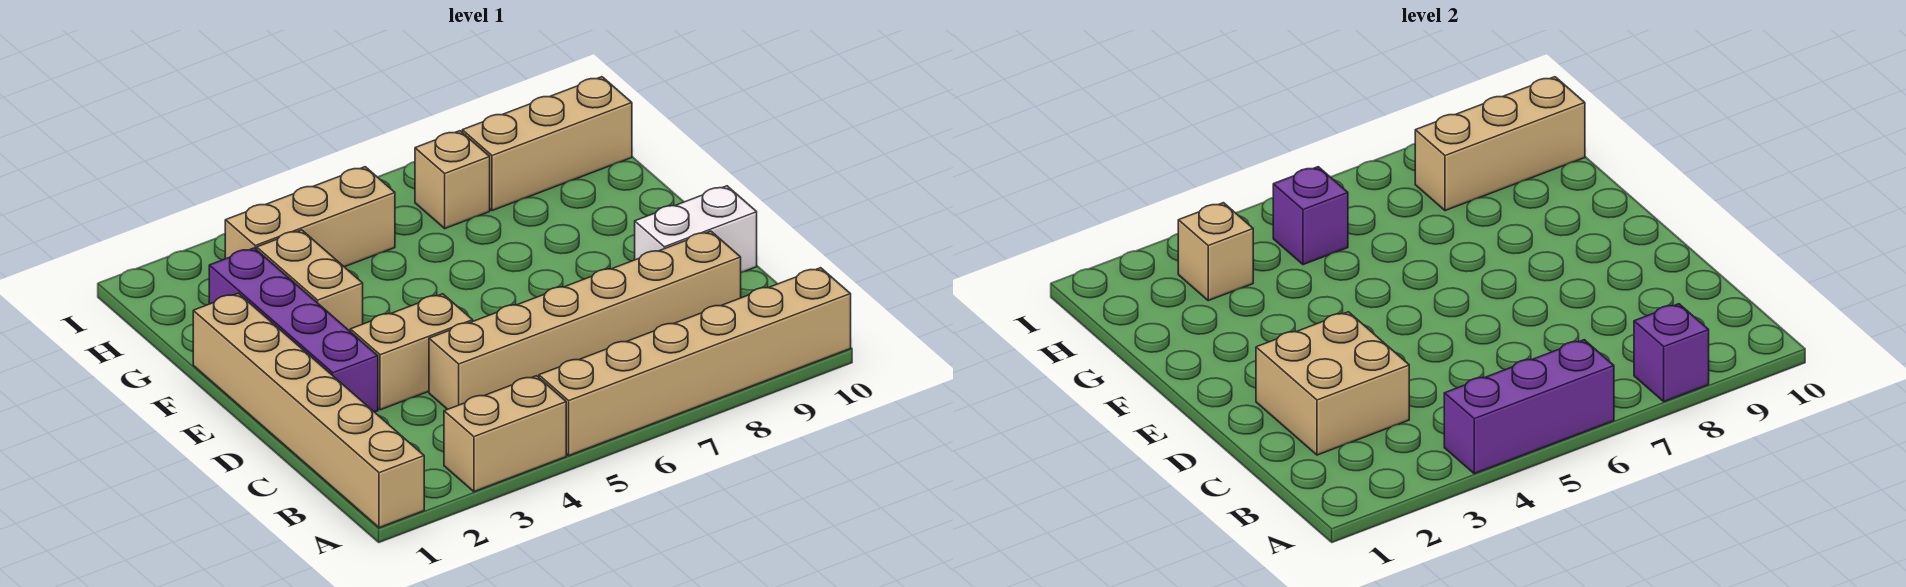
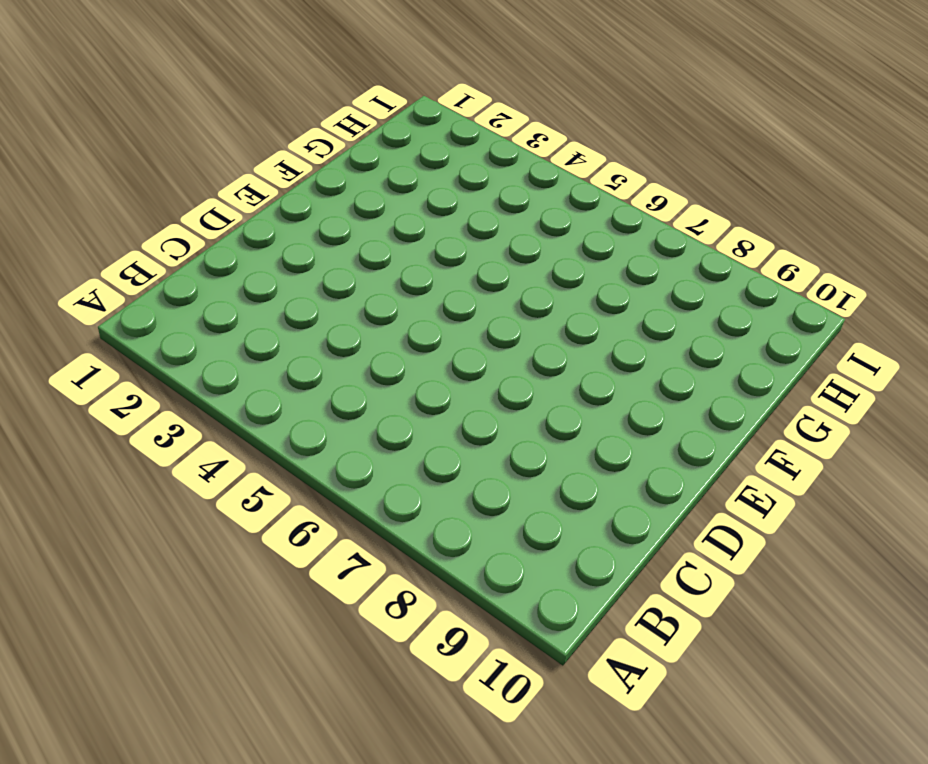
none -> tan brick A1:F1 level 1
none -> tan brick A3:A4 level 1
none -> tan brick A5:A10 level 1

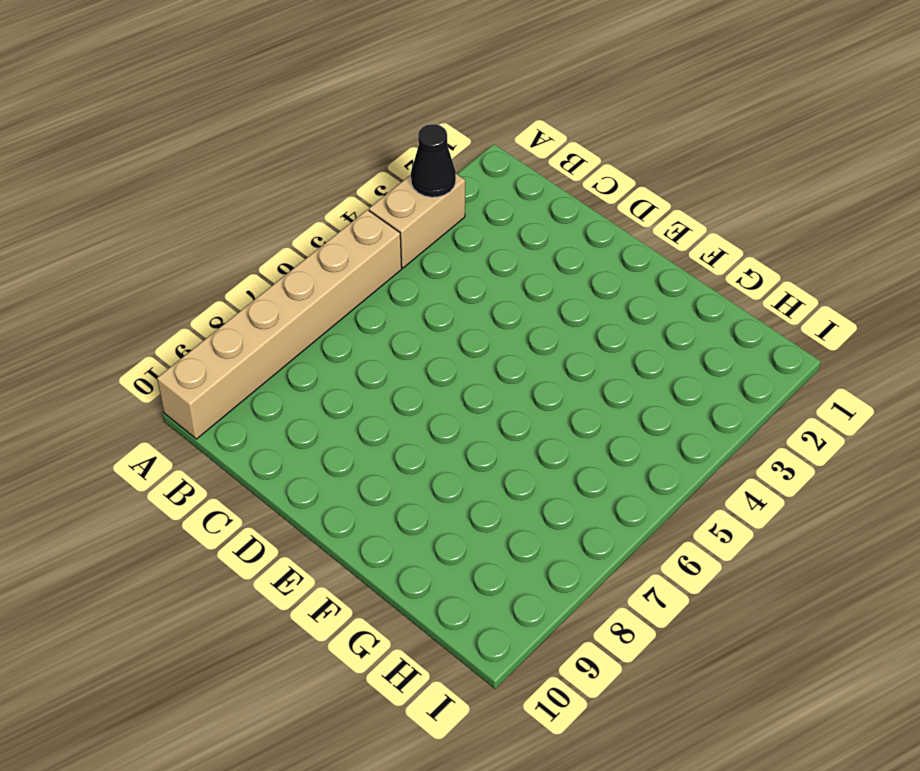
black cone A3 level 2 -> none
none -> tan brick A1:F1 level 1
none -> tan brick C4:C9 level 1
none -> purple brick D2:G2 level 1

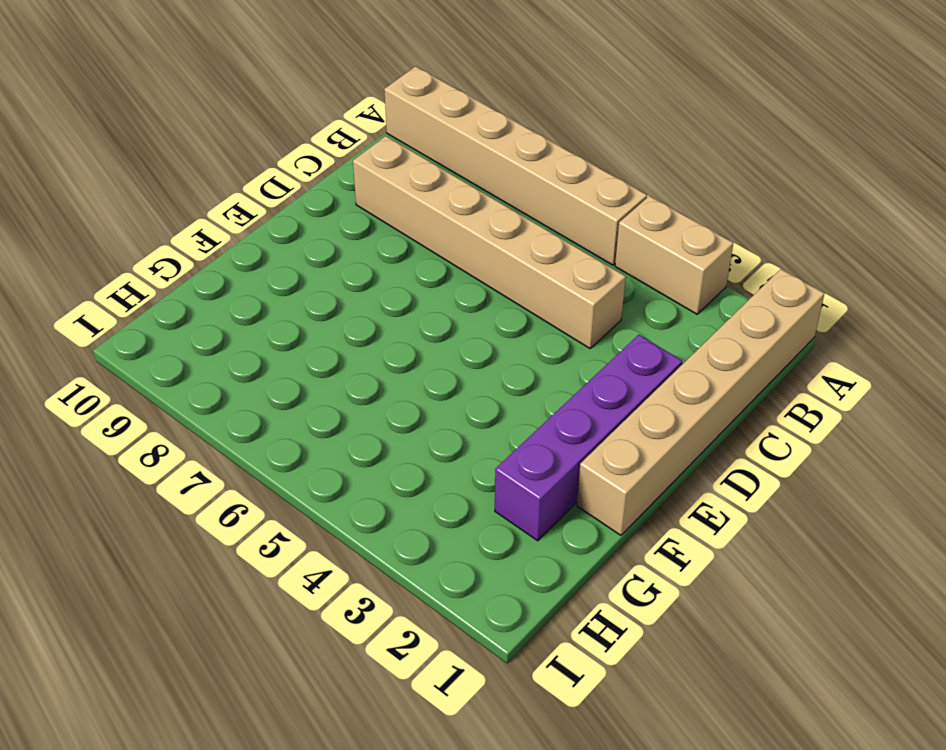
none -> tan brick D3:D4 level 1
none -> white brick D9:D10 level 1
none -> tan brick F3:G3 level 1

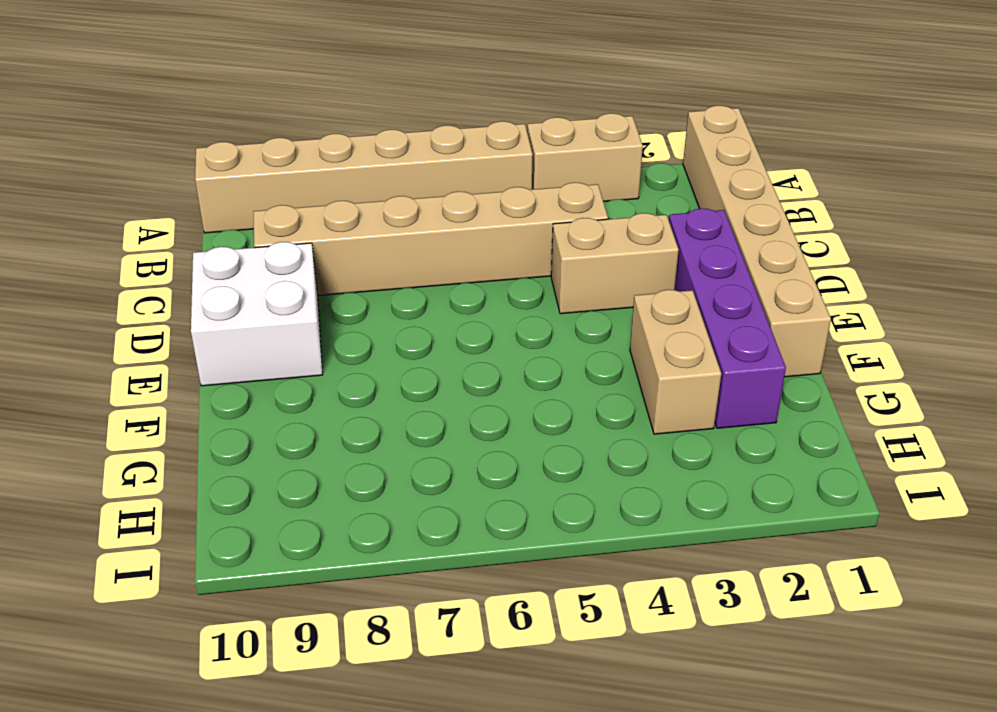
white brick D9:E10 level 1 -> white brick D9:D10 level 1
none -> tan brick H3:H5 level 1
none -> tan brick H7 level 1
none -> tan brick H8:H10 level 1

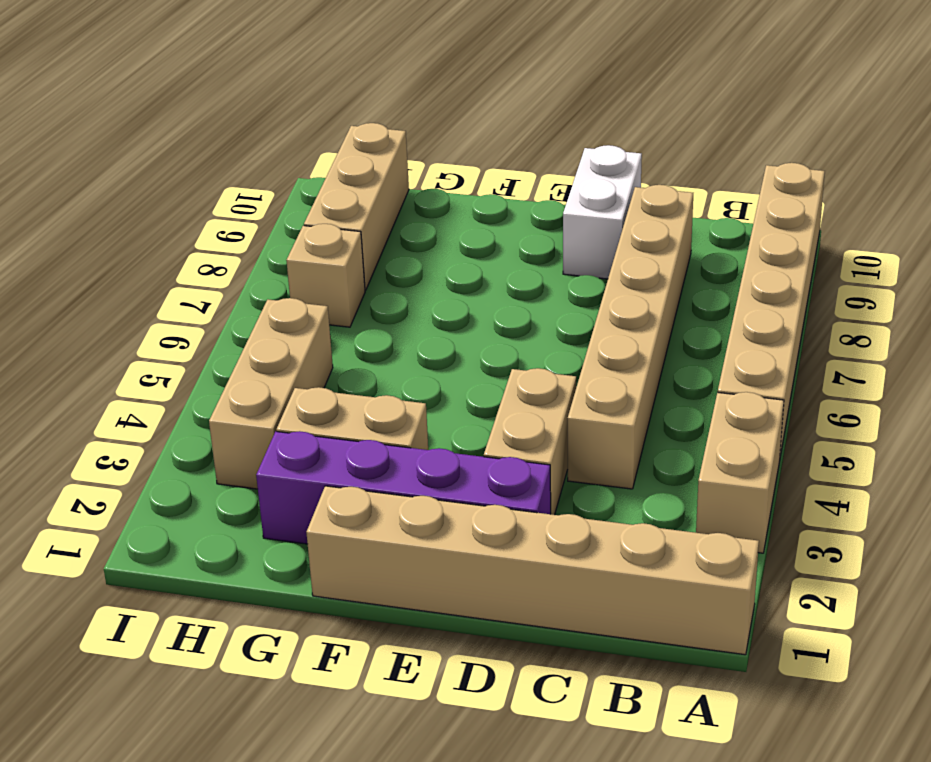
none -> purple brick A4:A6 level 2
none -> purple brick A8 level 2
none -> tan brick C2:D3 level 2

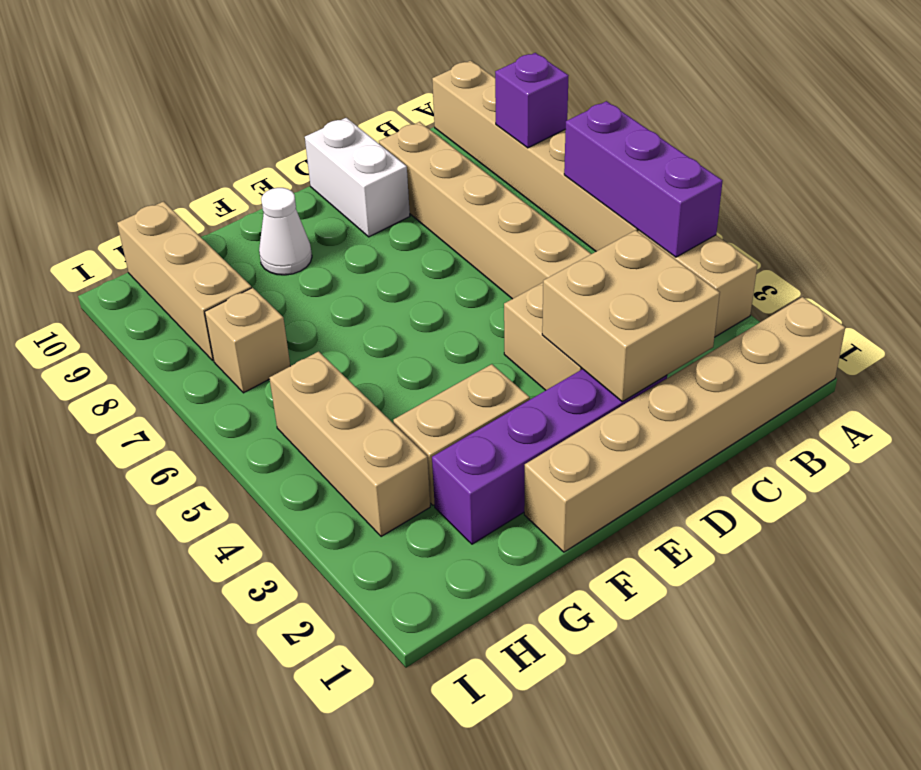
white cone F9 level 1 -> none
none -> tan brick H3 level 2
none -> purple brick H5 level 2
none -> tan brick H8:H10 level 2

